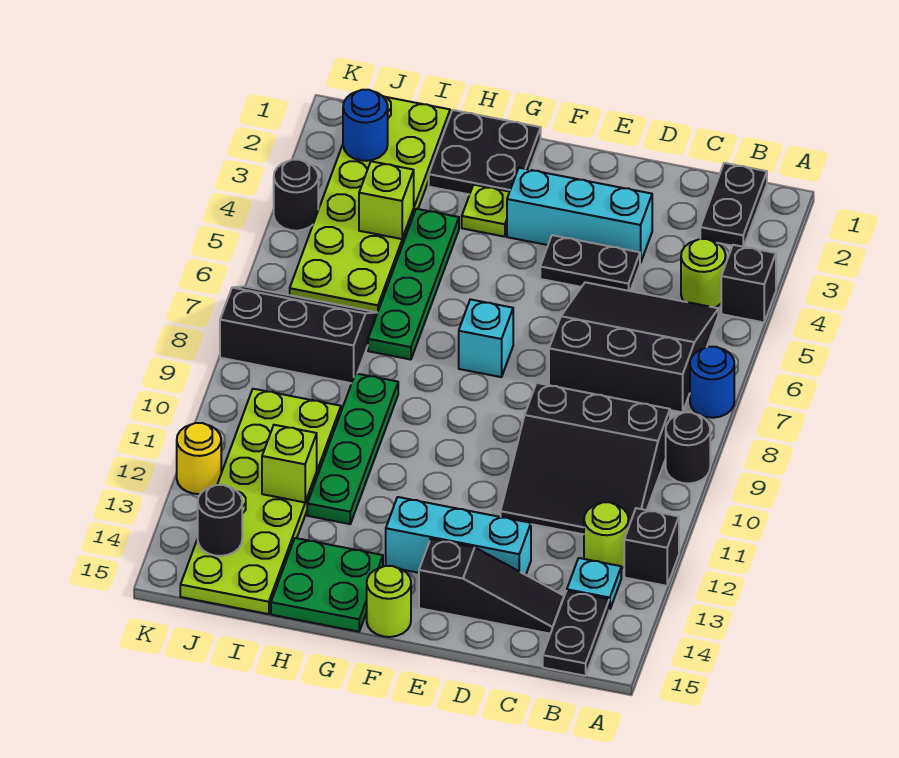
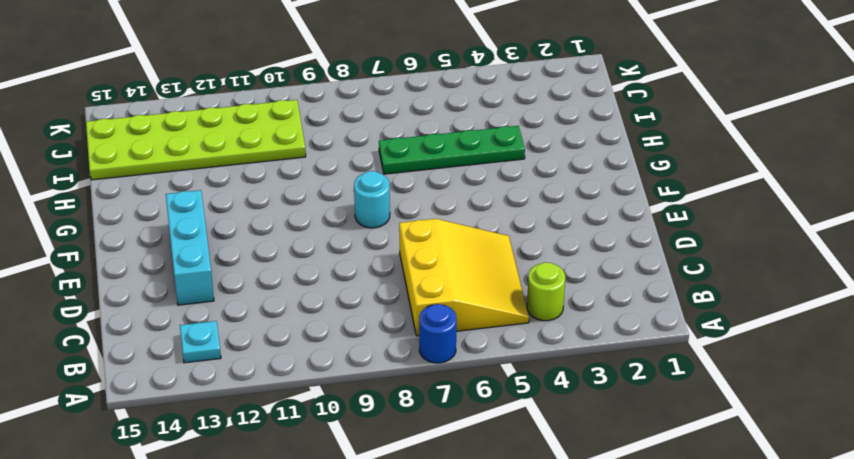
yellow slope B5:D7 level 1 top 7 -> black slope B5:D7 level 1 top 7
cyan round brick F8 level 1 -> none
none -> black brick A4 level 1
none -> black round brick A9 level 1
none -> black brick A12 level 1
none -> black plate B1:B2 level 1

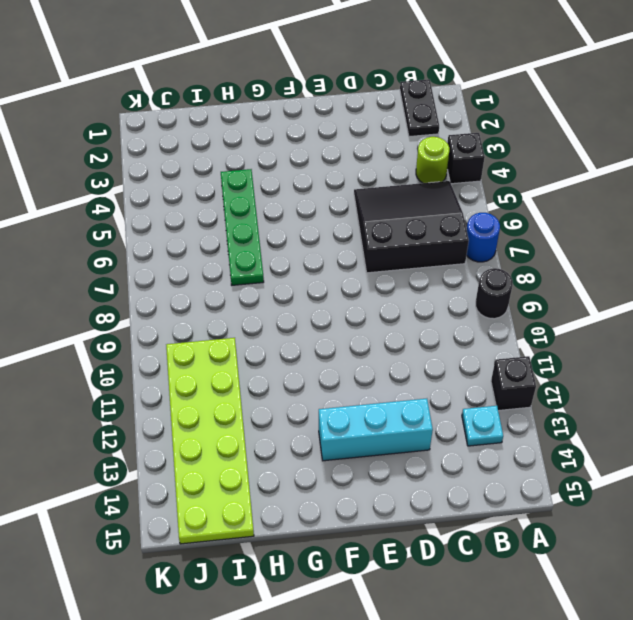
none -> black slope B9:D11 level 1 top 9
none -> lime round brick B12 level 1
none -> black plate B14:B15 level 1
none -> black slope C14:E14 level 1 top E

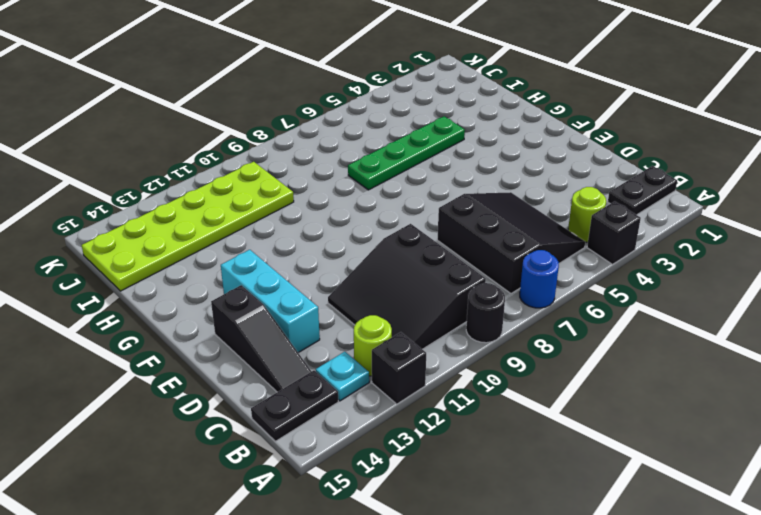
none -> cyan brick D3:F3 level 1
none -> black plate D4:E4 level 1
none -> cyan brick F7 level 1
none -> lime round brick F15 level 1

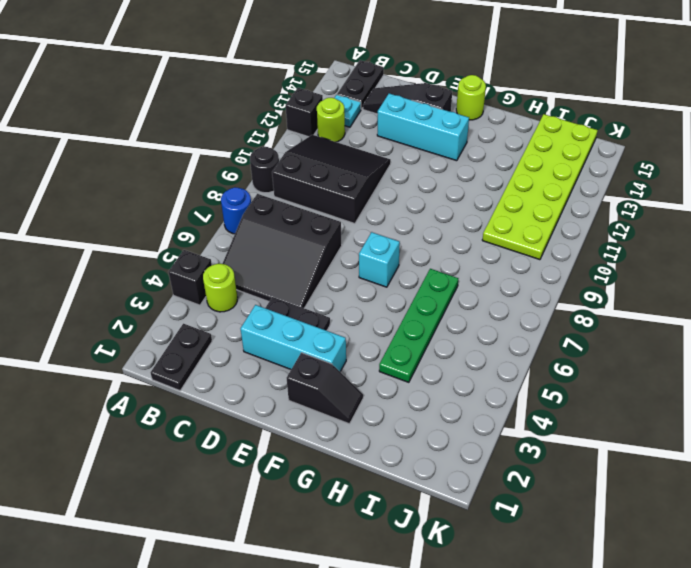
black slope F2:G2 level 1 top F -> black plate G1:H2 level 1
none -> lime plate G3 level 1
none -> green plate G14:H15 level 1
none -> green plate H9:H12 level 1
none -> lime plate I1:J6 level 1

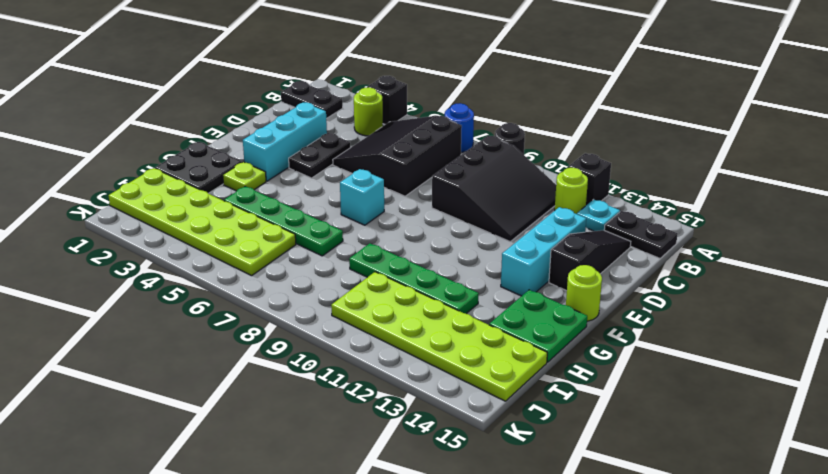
none -> black slope I7:K8 level 1 top 8
none -> black round brick K4 level 1
none -> yellow round brick K12 level 1
none -> lime brick I4 level 2

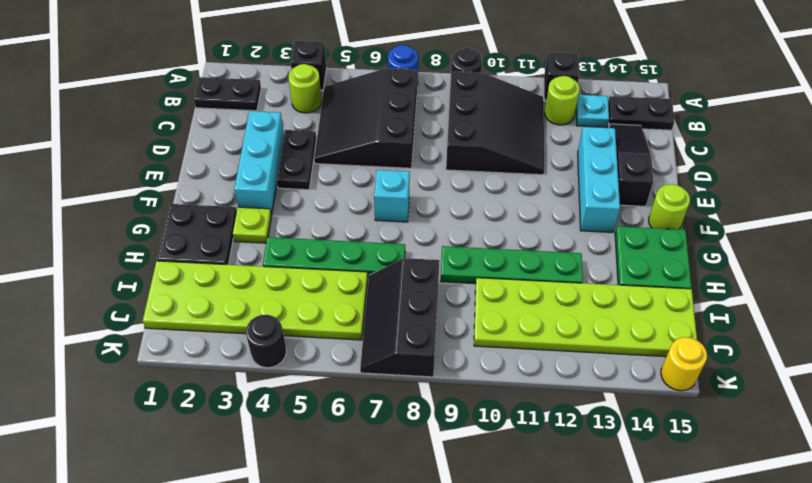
yellow round brick K15 level 1 -> yellow round brick K12 level 1
none -> lime brick I4 level 2
none -> lime brick I12 level 2
none -> blue round brick J2 level 2
none -> black round brick J14 level 2

